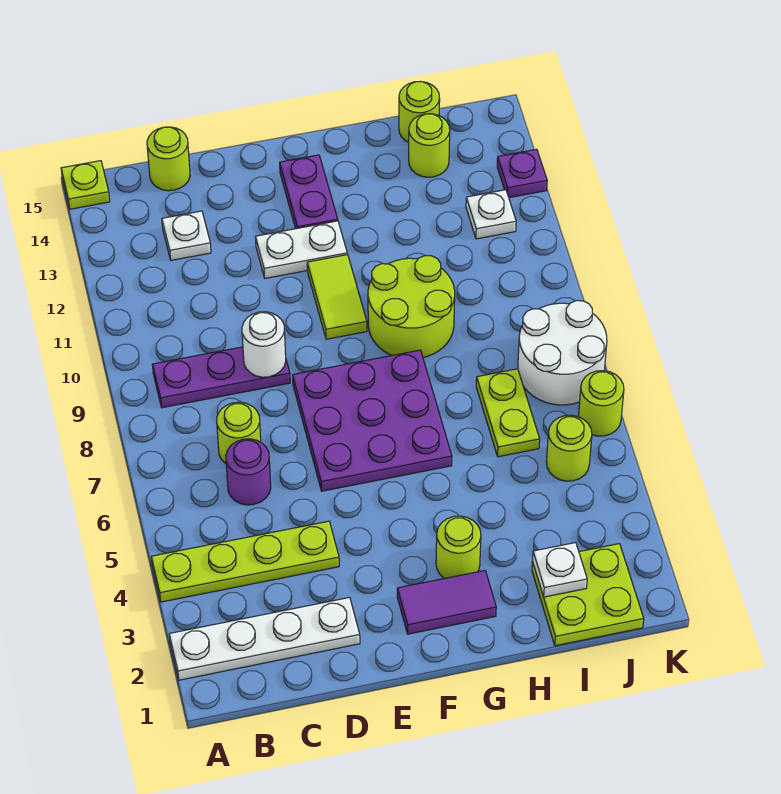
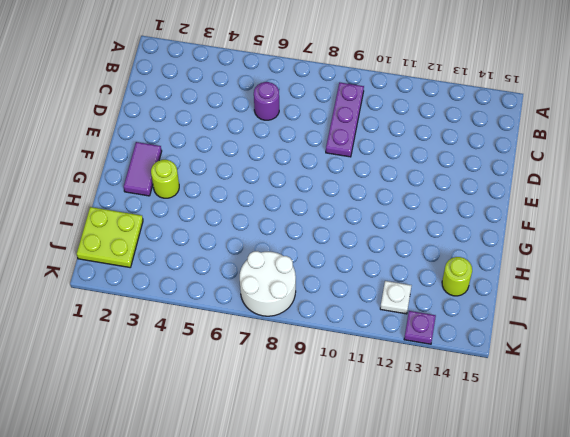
none -> white plate A2:D2 level 1
none -> lime plate A4:D4 level 1
none -> lime plate A15 level 1

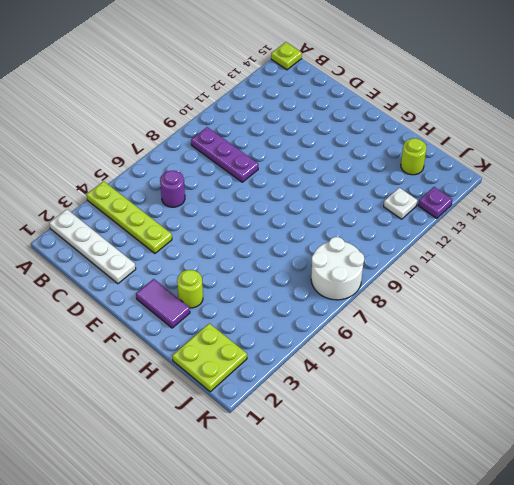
none -> lime round brick C7 level 1
none -> white plate C13 level 1
none -> lime round brick C15 level 1

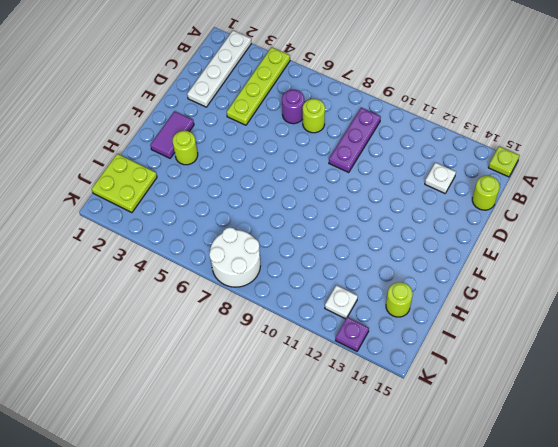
none -> purple plate E6:G8 level 1
none -> white plate E12:F12 level 1
none -> lime tile F10:F11 level 1

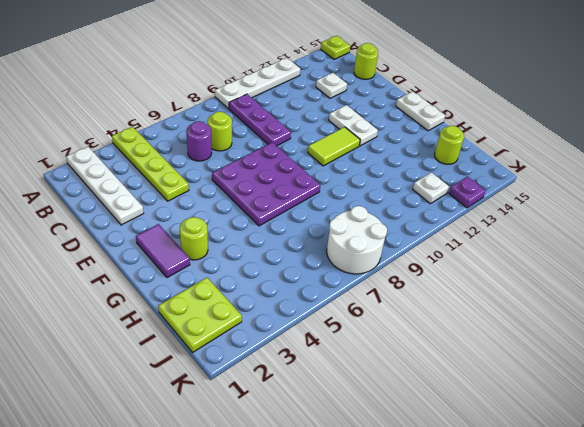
white plate A9:A12 level 1 -> none
white plate F15:G15 level 1 -> none
none -> purple plate F13:F14 level 1
none -> lime round brick G9:H10 level 1
none -> lime plate I6:I7 level 1

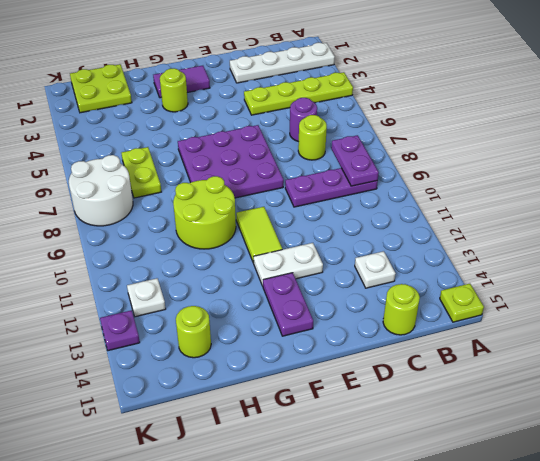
purple plate B8:B9 level 2 -> none
none -> lime round brick I15 level 1
none -> lime round brick J5 level 1
none -> lime round brick K6 level 1

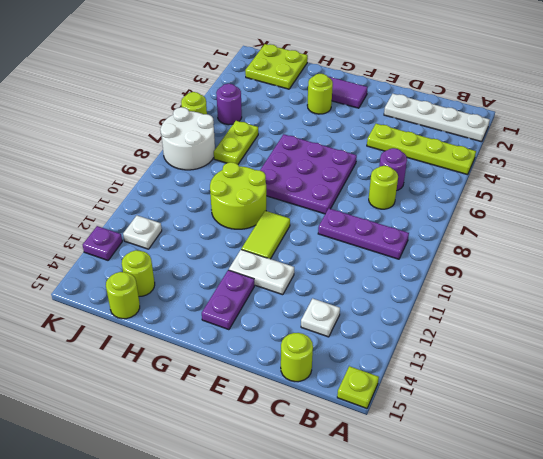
purple round brick J5 level 1 -> lime round brick J5 level 1
none -> white round brick D9 level 2
none -> white plate I2 level 2

